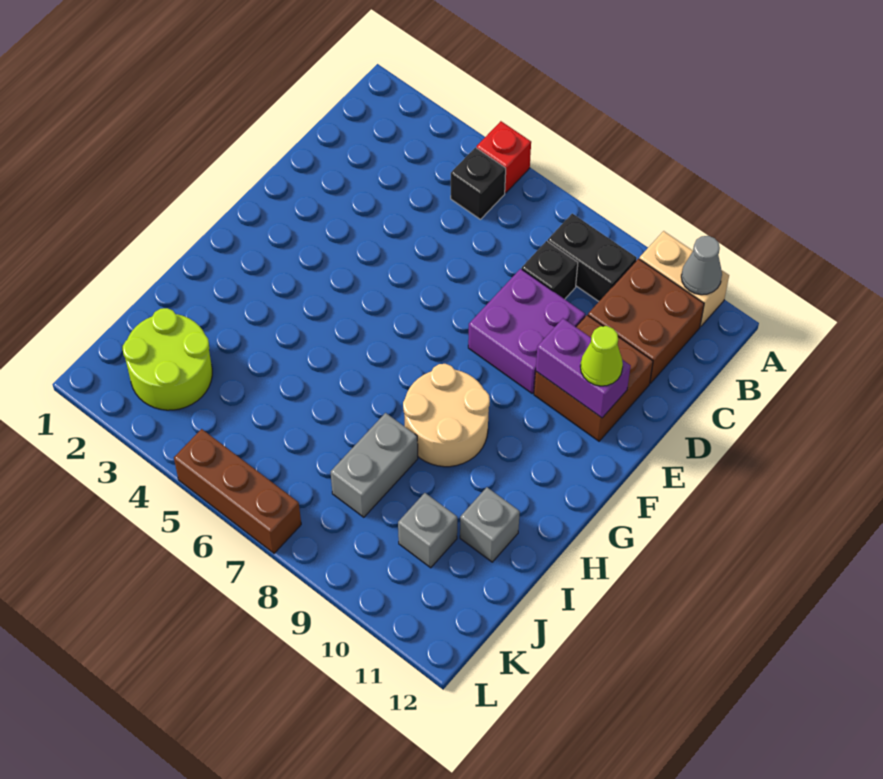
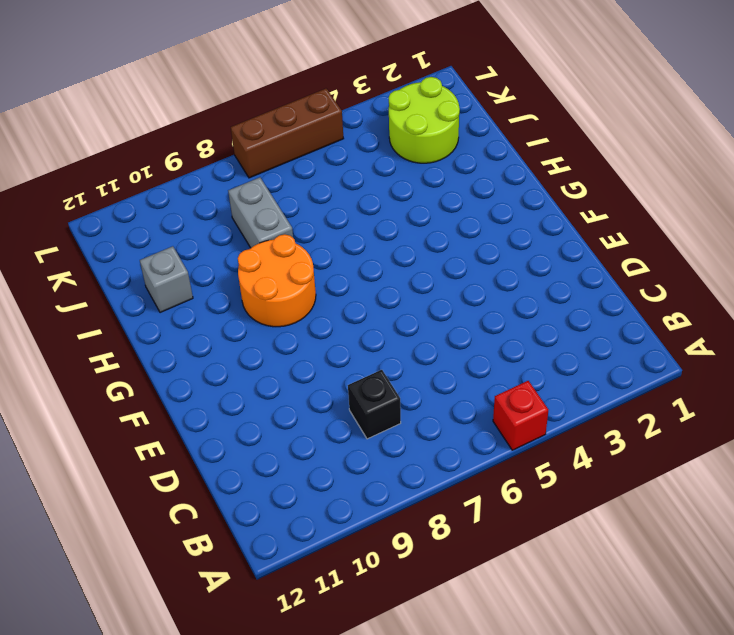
orange round brick G8:H9 level 1 -> tan round brick G8:H9 level 1
none -> tan brick A10:A11 level 1
none -> black brick B5 level 1
none -> black brick B8:B9 level 1

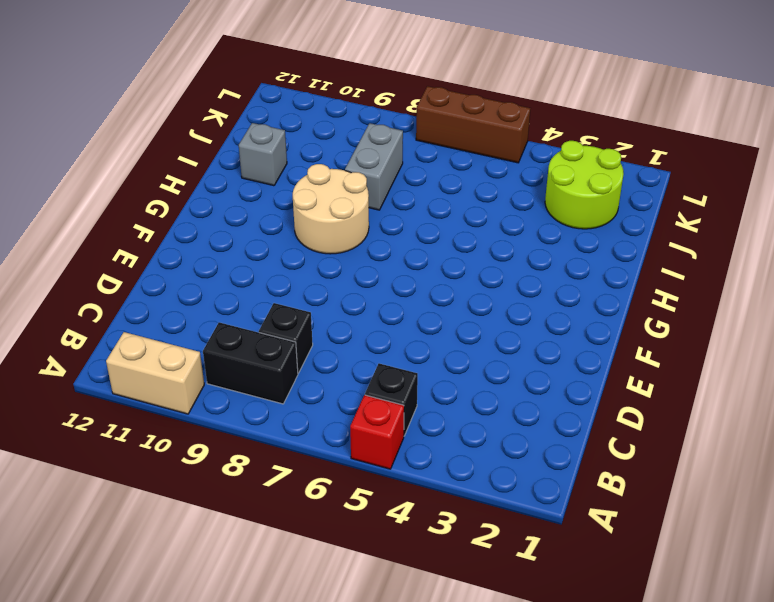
none -> brown brick B10:C11 level 1
none -> purple brick D8:E9 level 1
none -> brown brick D10:E11 level 1

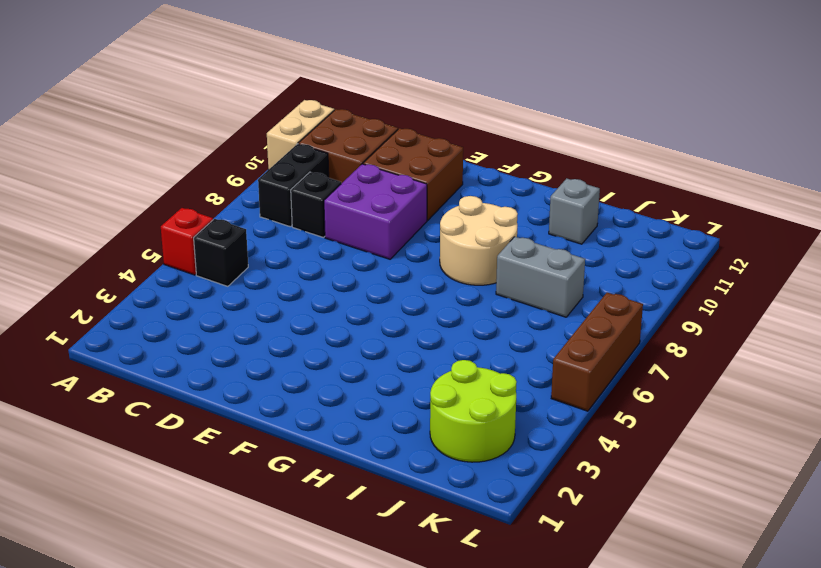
none -> grey brick J10 level 1
none -> grey cone A11 level 2
none -> purple brick E10:E11 level 2

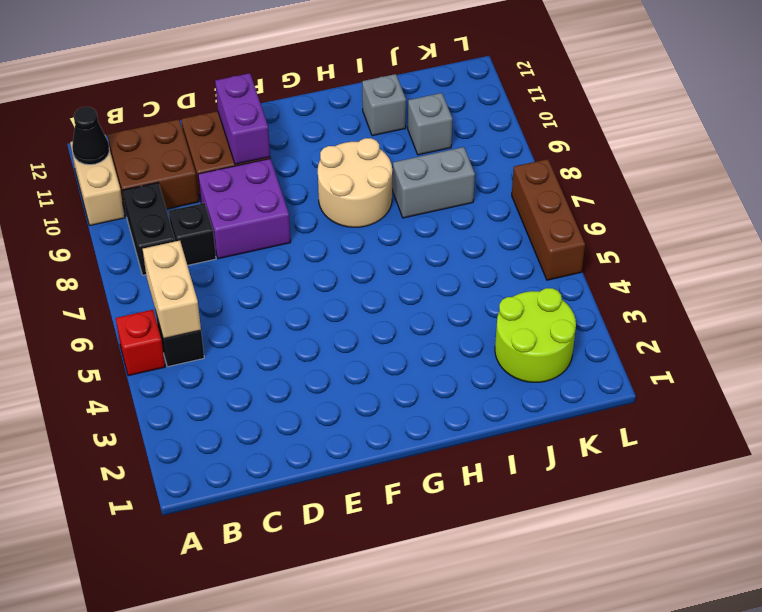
black cone A11 level 2 -> grey cone A11 level 2
tan brick B5:B6 level 2 -> none
none -> lime cone E11 level 3

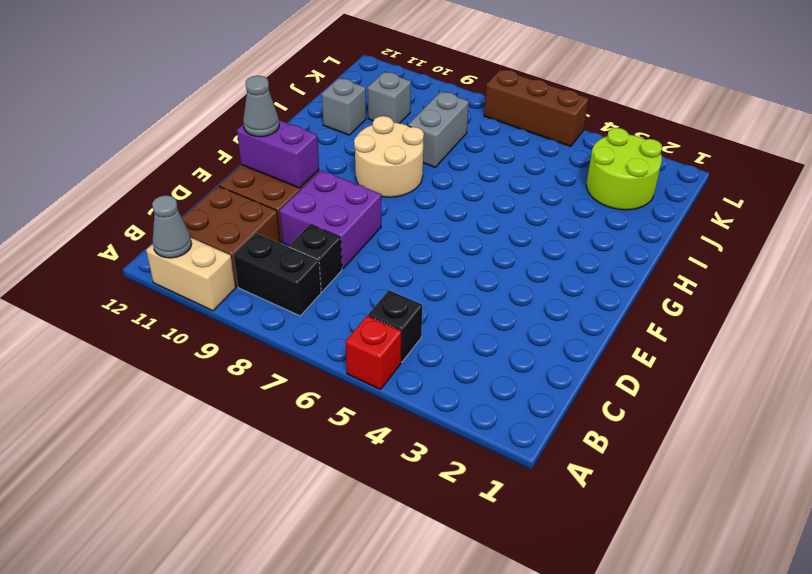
grey cone E11 level 3 -> lime cone E11 level 3

